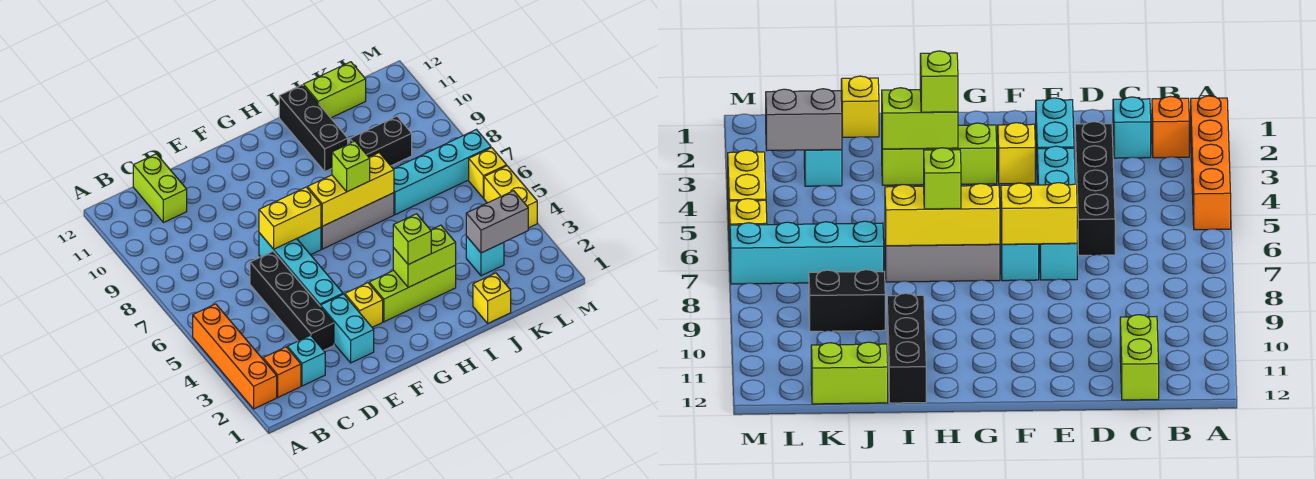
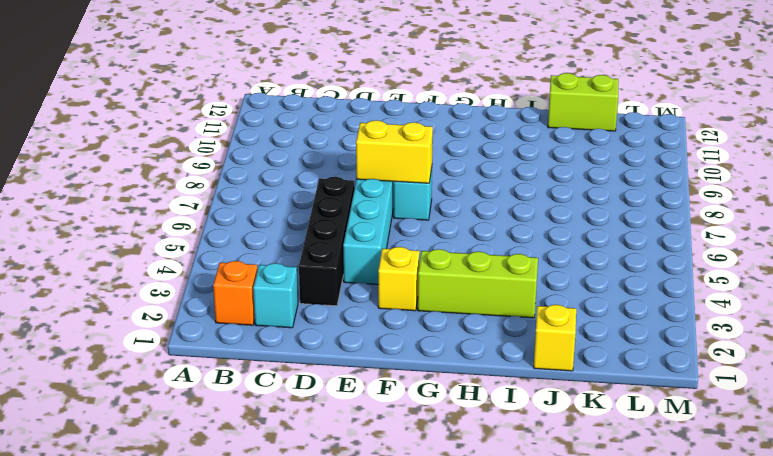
none -> orange brick A2:A5 level 1
none -> lime brick C11:C12 level 1
none -> cyan brick E2:E3 level 1

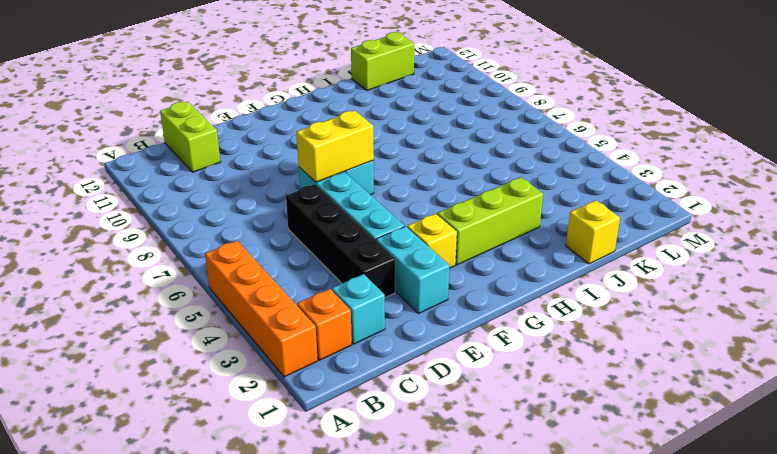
none -> grey brick G7:I7 level 1
none -> black brick I10:I12 level 1
none -> cyan brick J7:M7 level 1

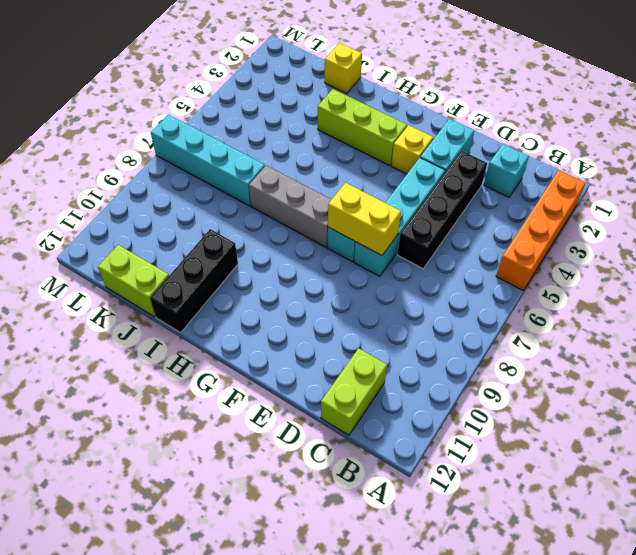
none -> orange brick B2 level 1
none -> black brick J9:K9 level 1
none -> cyan brick K3 level 1

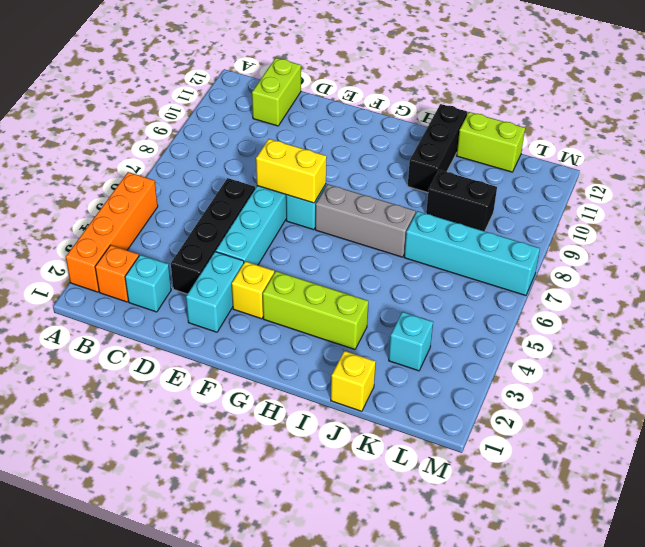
none -> yellow brick M4:M5 level 1
none -> yellow brick M6 level 1
none -> yellow brick G7:I7 level 2

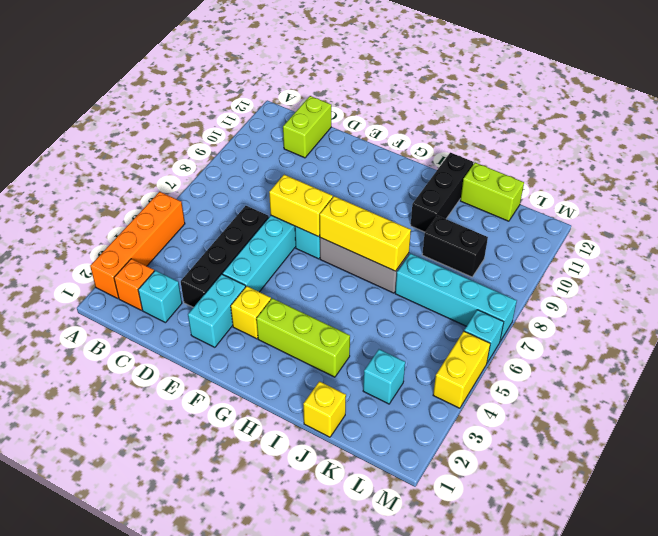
cyan brick M6 level 1 -> yellow brick M6 level 1
none -> lime brick H3:I3 level 2
none -> grey brick K3:L3 level 2
none -> lime brick H3 level 3

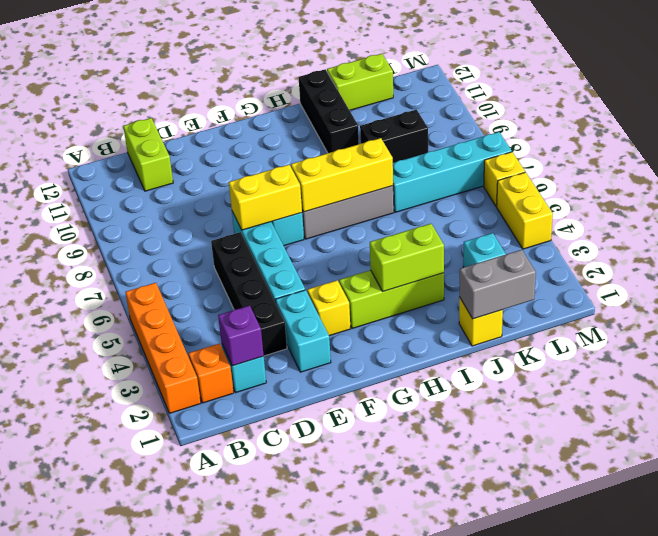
purple brick C2 level 2 -> none
grey brick J1:K1 level 2 -> grey brick K3:L3 level 2
none -> lime brick H3 level 3
none -> lime brick H7 level 3

